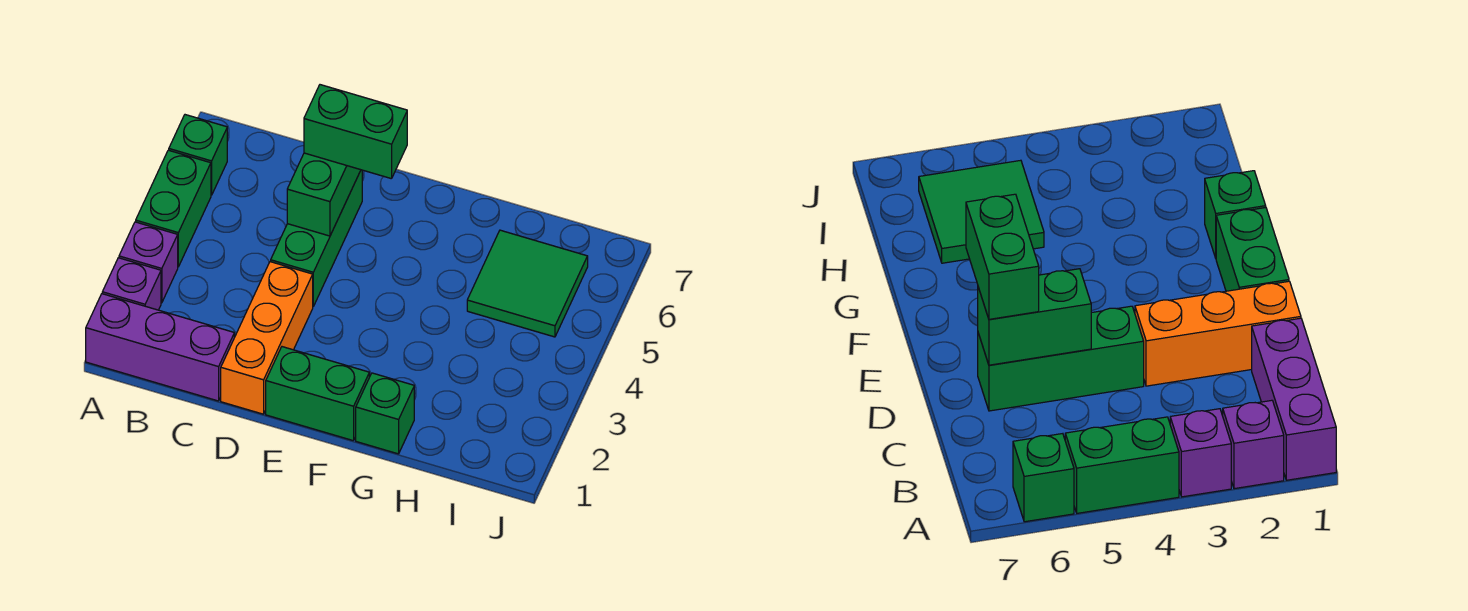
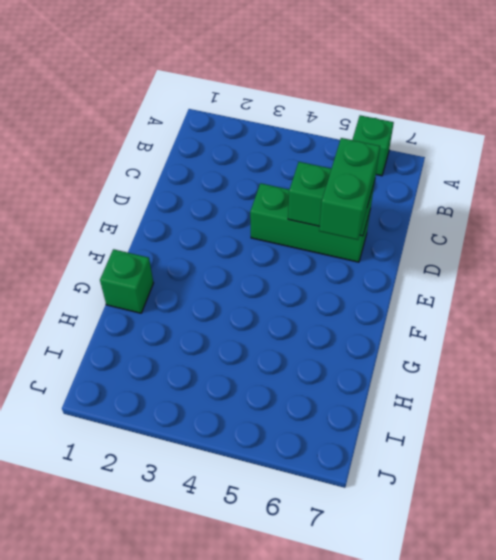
none -> purple brick A1:C1 level 1
none -> purple brick A2 level 1
none -> purple brick A3 level 1

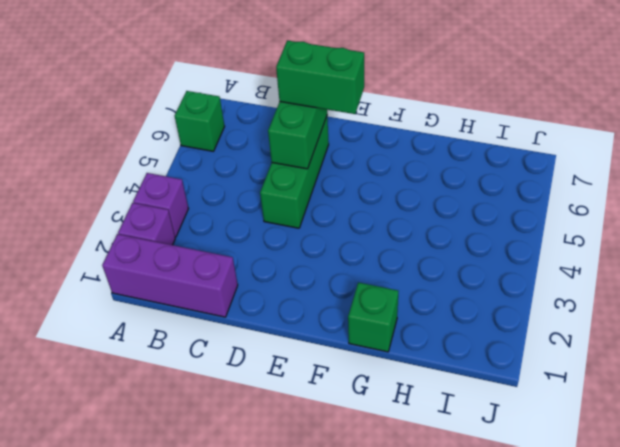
none -> green brick A4:A5 level 1
none -> orange brick D1:D3 level 1
none -> green brick E1:F1 level 1

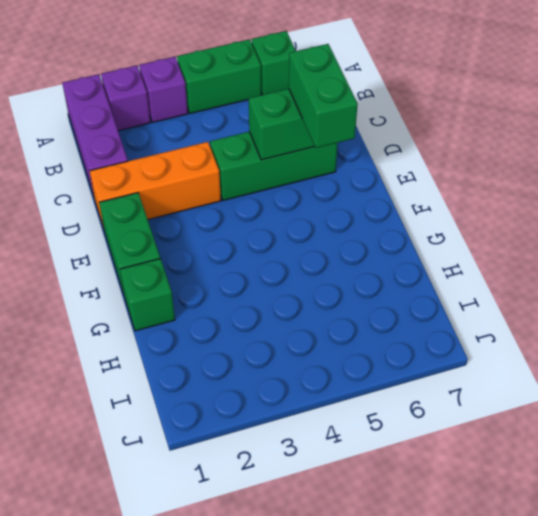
none -> green tile H5:I6 level 1

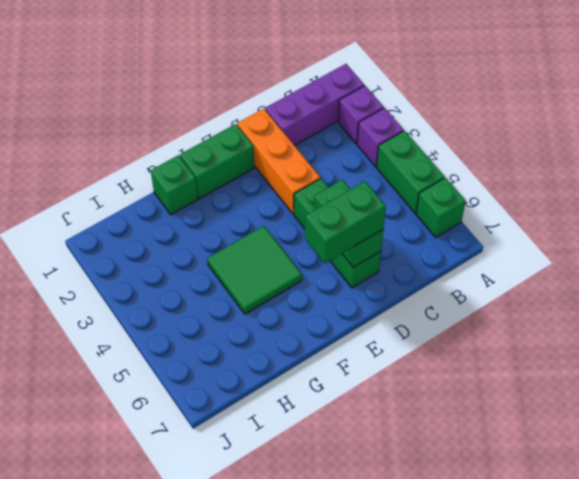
green tile F4:G5 level 1 -> green tile H5:I6 level 1

